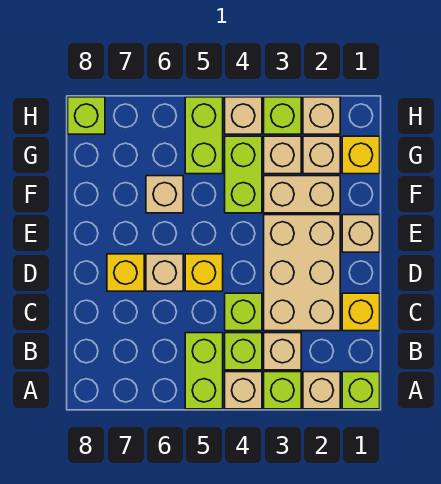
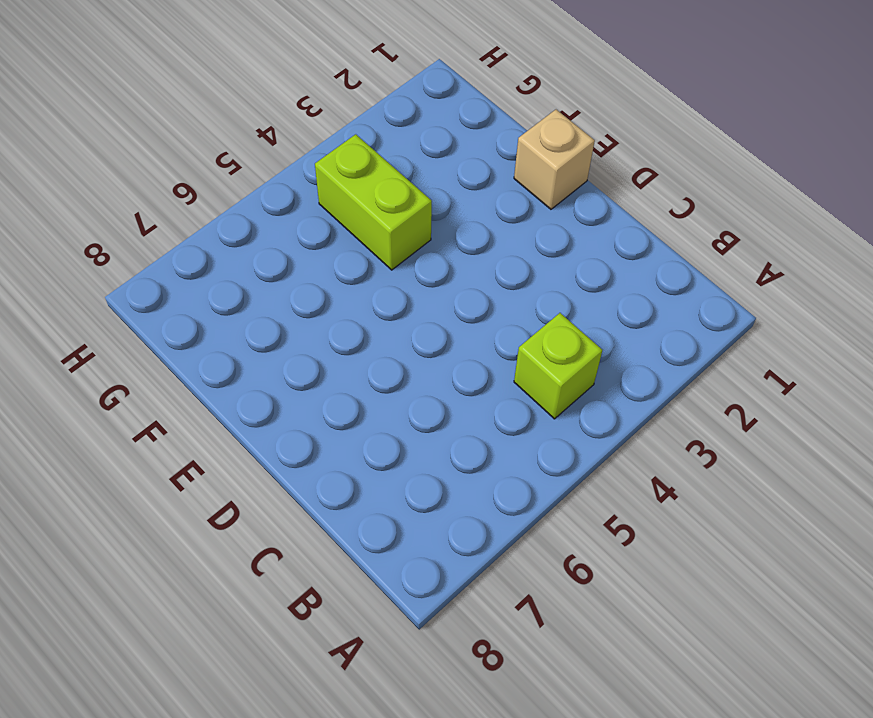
none -> lime brick A1 level 1
none -> tan brick A2 level 1
none -> lime brick A3 level 1

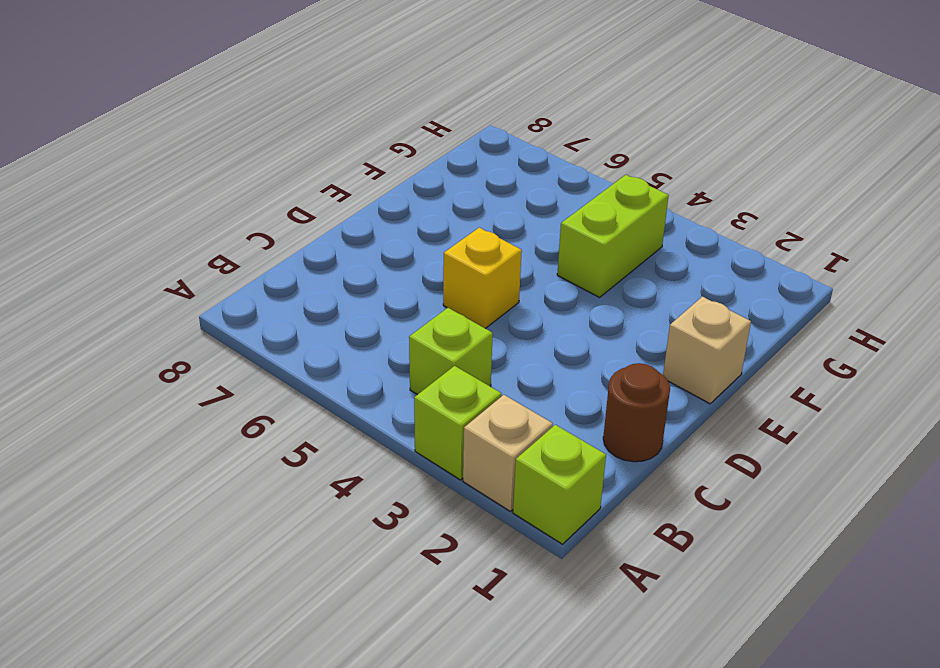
brown round brick C1 level 1 -> yellow brick C1 level 1
none -> tan brick A4 level 1
none -> lime brick A5:B5 level 1
none -> tan brick B3 level 1

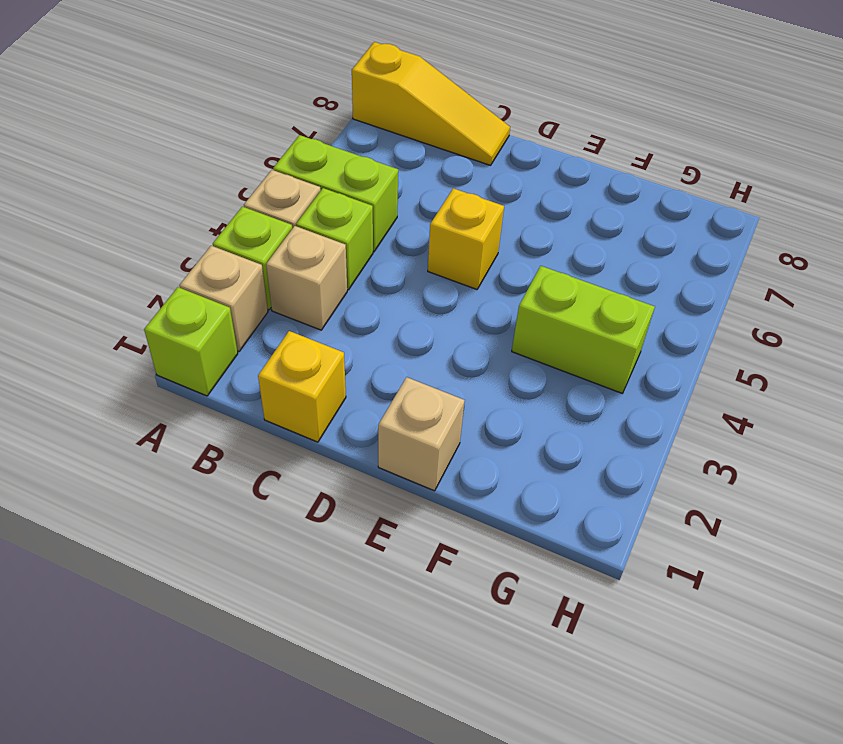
yellow slope A8:C8 level 1 top A -> none
none -> tan brick C2:E3 level 1
none -> lime brick C4 level 1
none -> tan brick D6 level 1

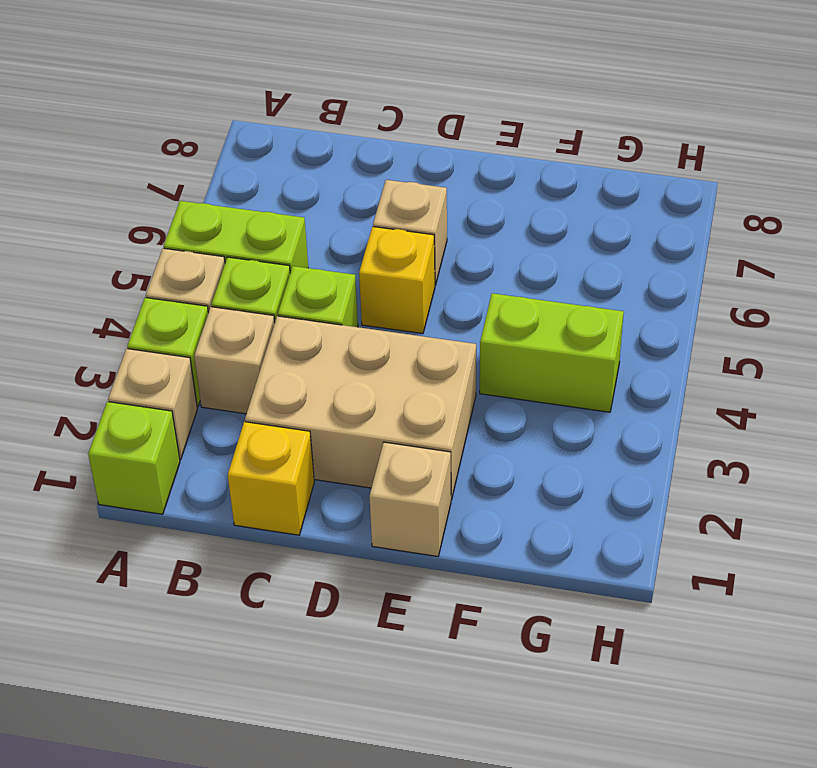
none -> yellow brick D7 level 1
none -> tan brick F2:F3 level 1
none -> tan brick F6 level 1

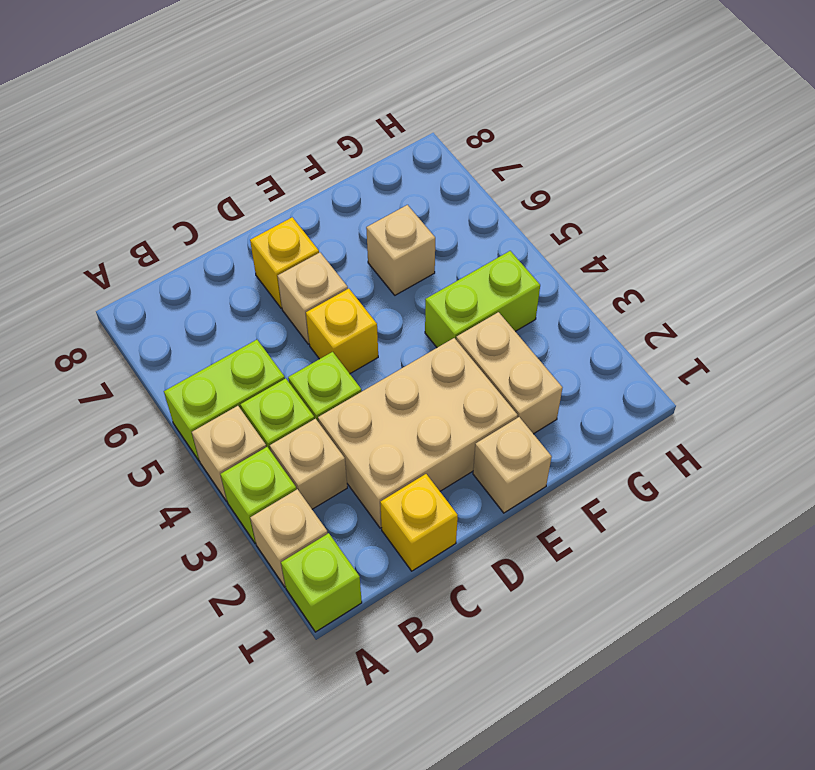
none -> yellow brick G1 level 1
none -> tan brick G2 level 1
none -> tan brick G3 level 1

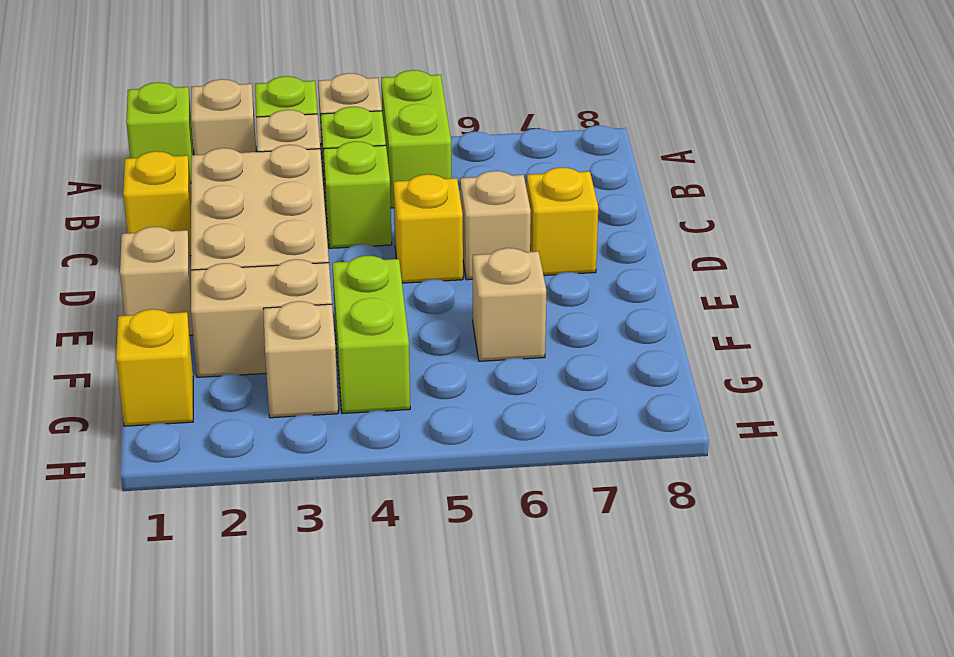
none -> tan brick G2 level 1
none -> lime brick G5:H5 level 1
none -> tan brick H2 level 1

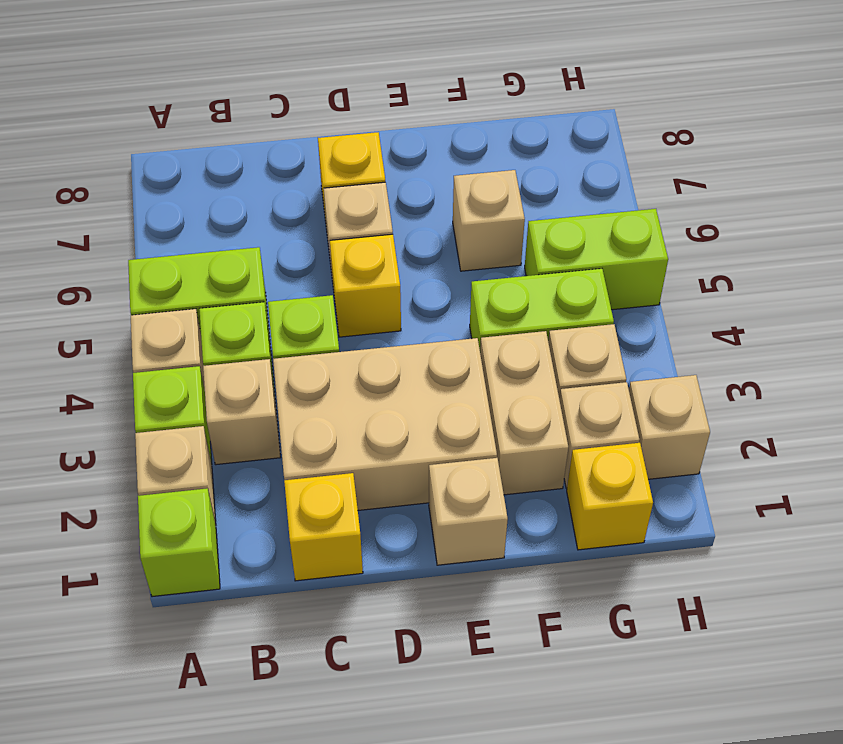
none -> lime brick H3 level 1
none -> tan brick H4 level 1
none -> lime brick H8 level 1

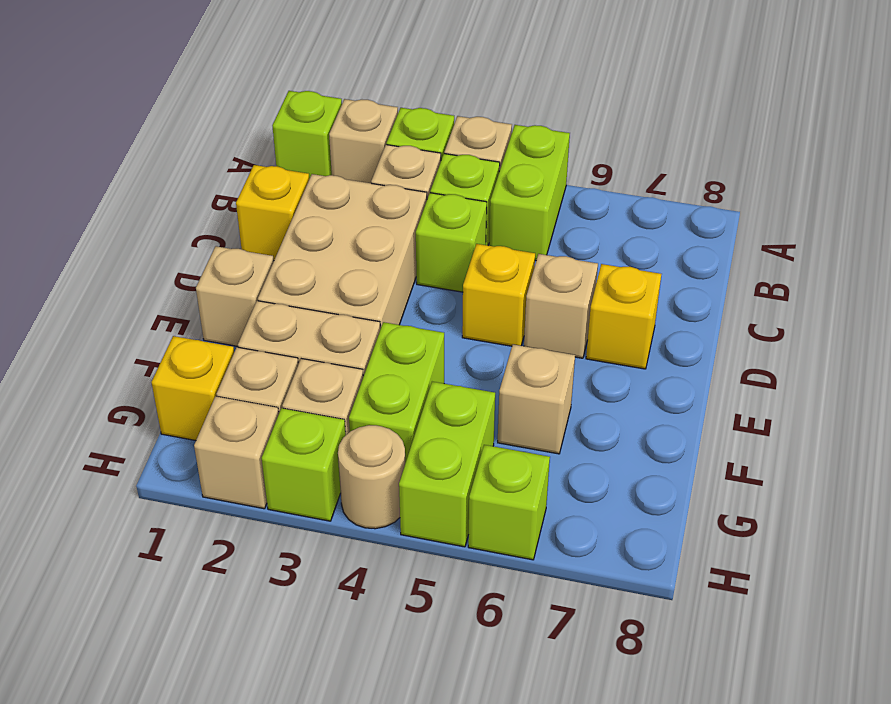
tan round brick H4 level 1 -> tan brick H4 level 1
lime brick H6 level 1 -> lime brick H8 level 1

